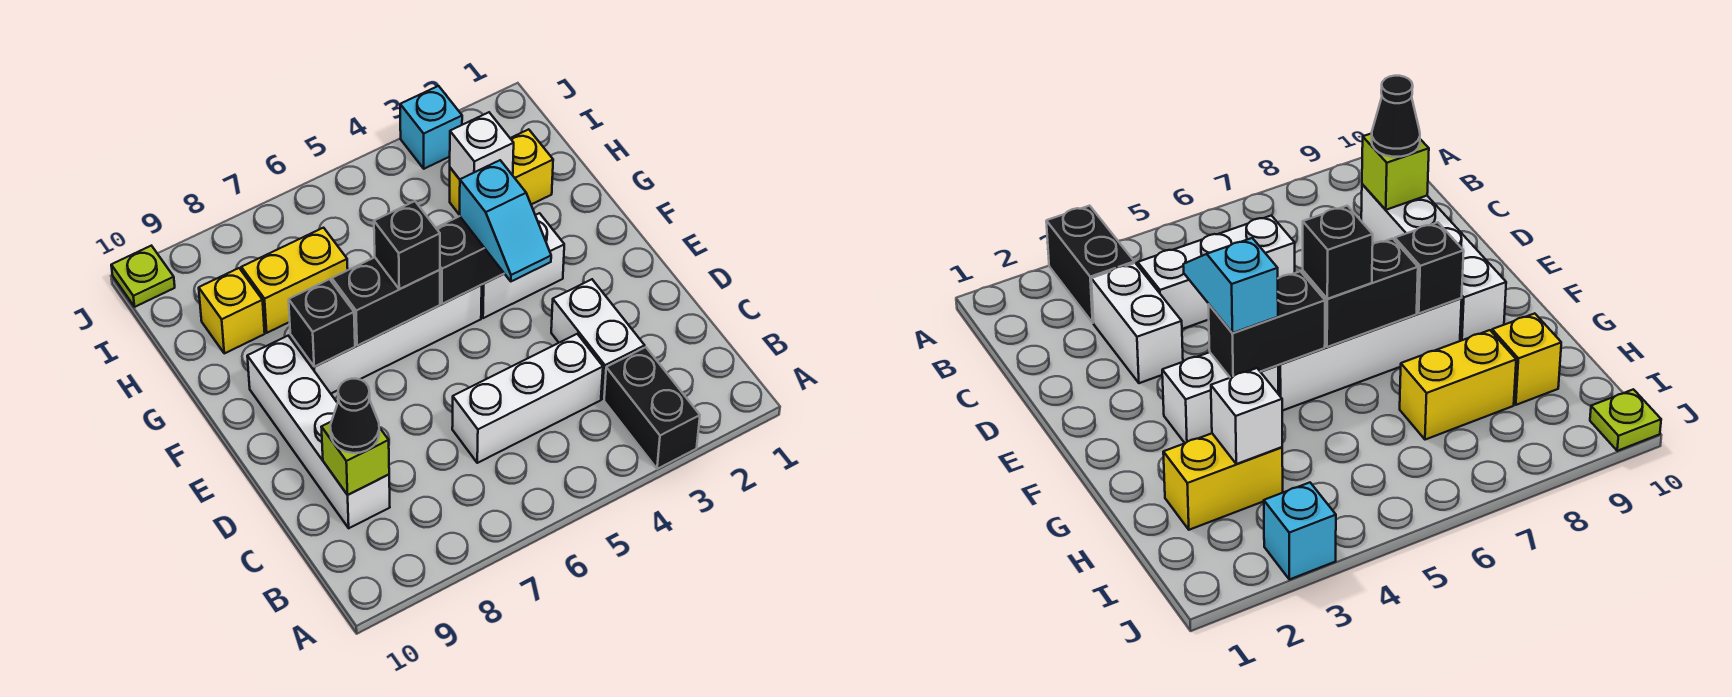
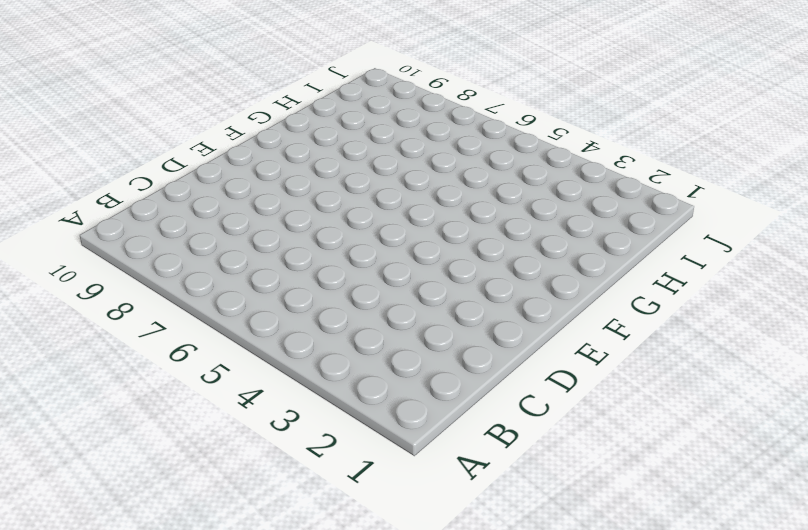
none -> black brick A3:B3 level 1
none -> white brick C3:D3 level 1
none -> white brick C4:C6 level 1

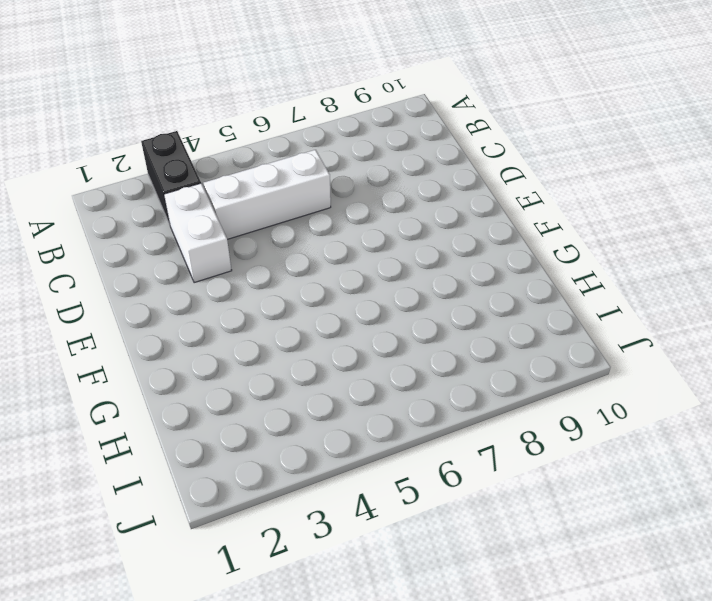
none -> white brick C9:F9 level 1
none -> white brick F3:F4 level 1
none -> white brick F5:F8 level 1

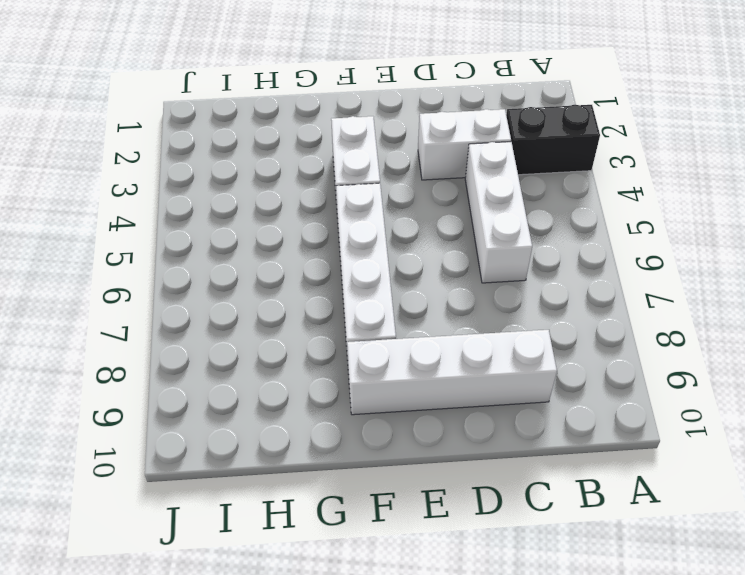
none -> yellow brick H2:H3 level 1
none -> yellow brick H7:H8 level 1
none -> yellow brick H9 level 1

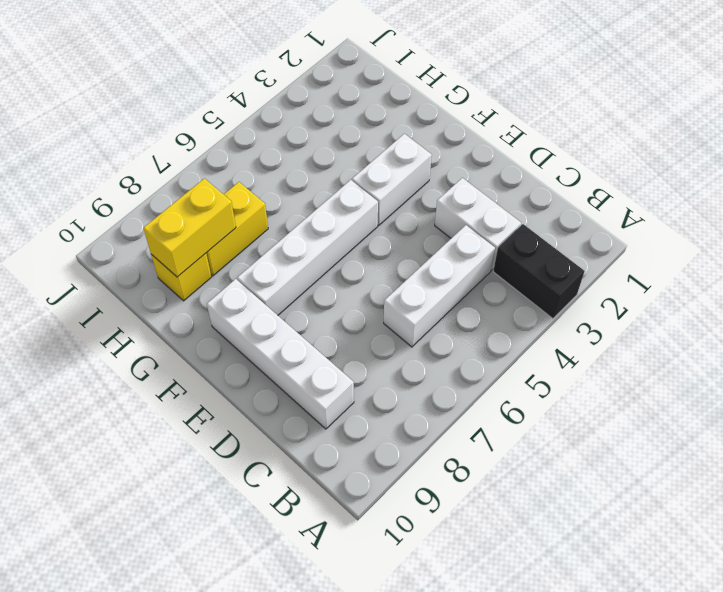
yellow brick H8:H9 level 2 -> yellow brick H2:H3 level 1
none -> cyan brick J3 level 1
none -> lime plate J10 level 1
none -> lime brick C9 level 2

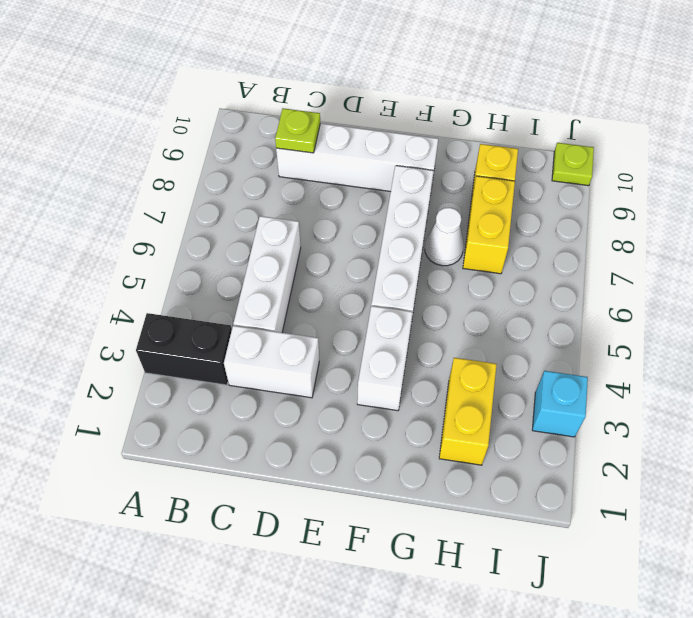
lime plate C9 level 2 -> lime brick C9 level 2
white cone G7 level 1 -> none
none -> black brick F4:F5 level 2
none -> black brick F6:F7 level 2
none -> black brick F8 level 2

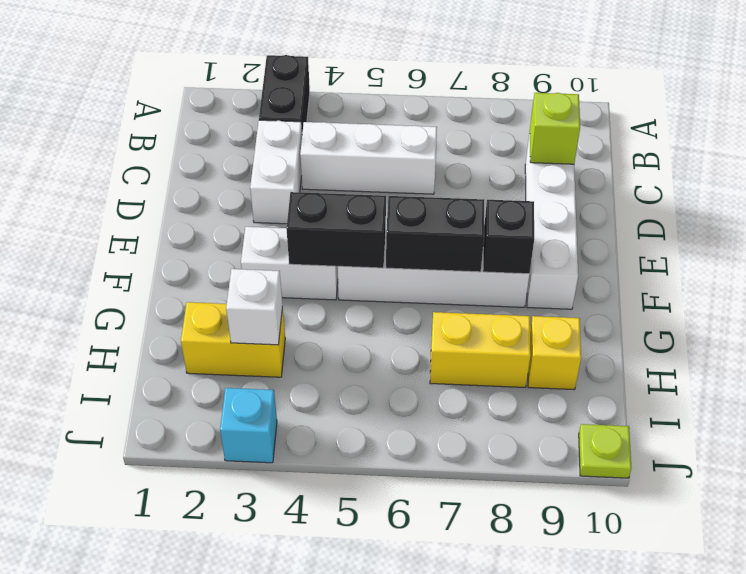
none -> black cone C9 level 3
none -> cyan slope E4:F4 level 3 top F
none -> black brick F6 level 3

